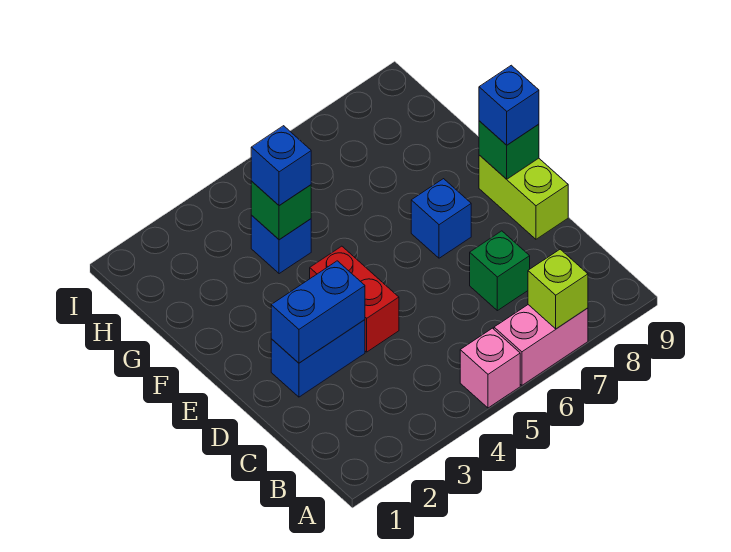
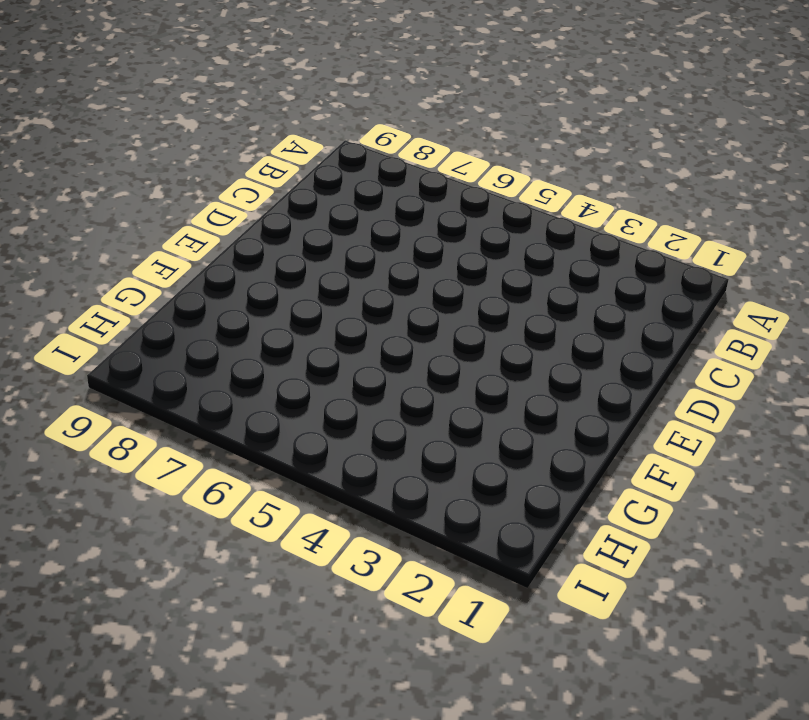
none -> pink brick A5 level 1
none -> pink brick A6:A7 level 1
none -> green brick C7 level 1

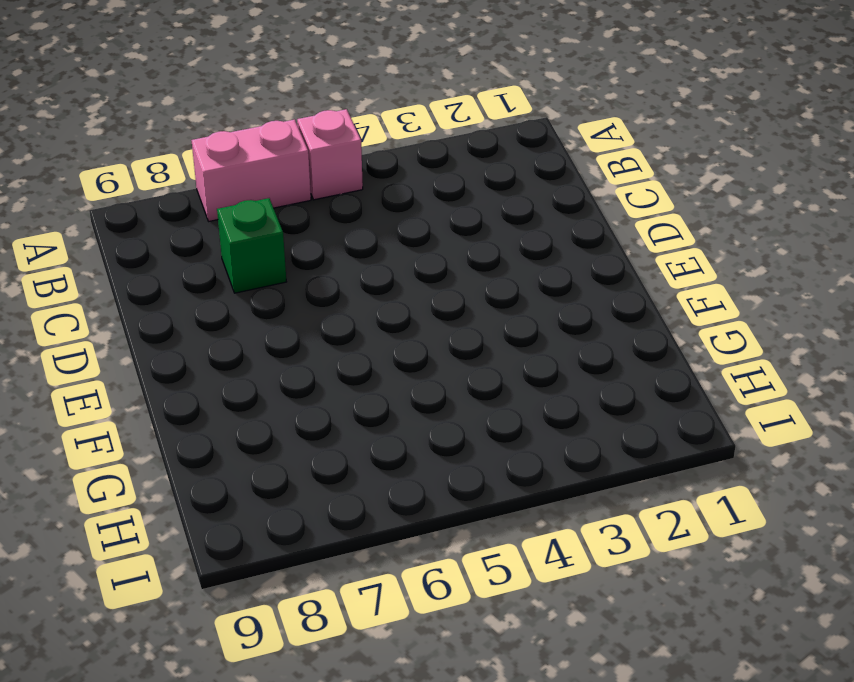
none -> blue brick D2:D3 level 1
none -> red brick D4:E4 level 1
none -> lime brick D9:E9 level 1

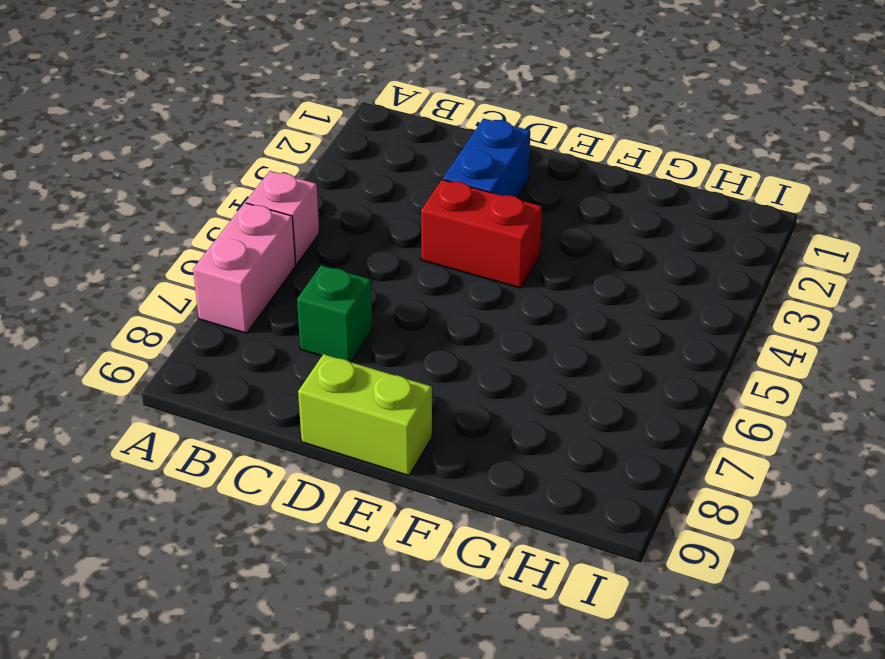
none -> blue brick E7 level 1
none -> blue brick G4 level 1
none -> lime brick A7 level 2

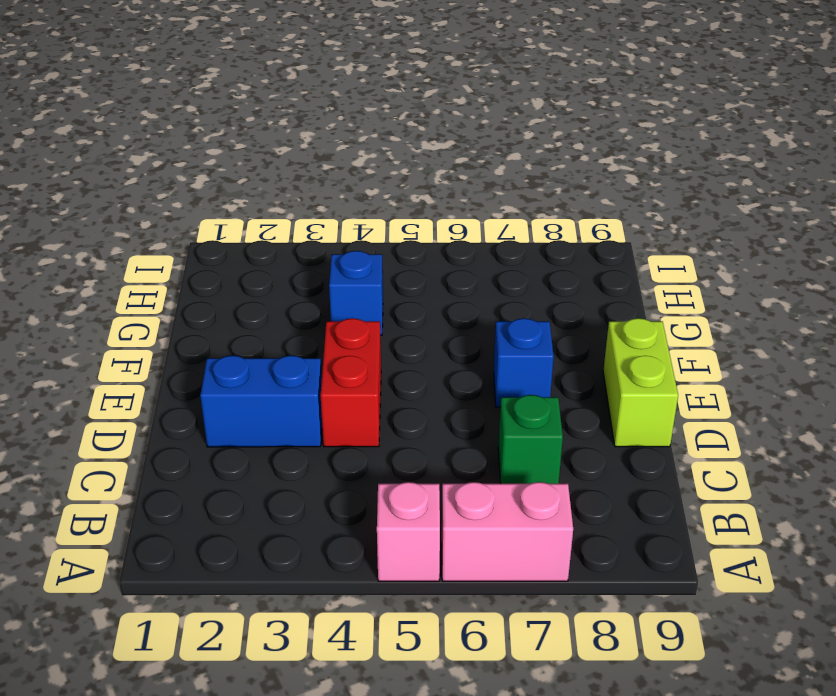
none -> lime brick A7 level 2
none -> blue brick D2:D3 level 2
none -> green brick E9 level 2

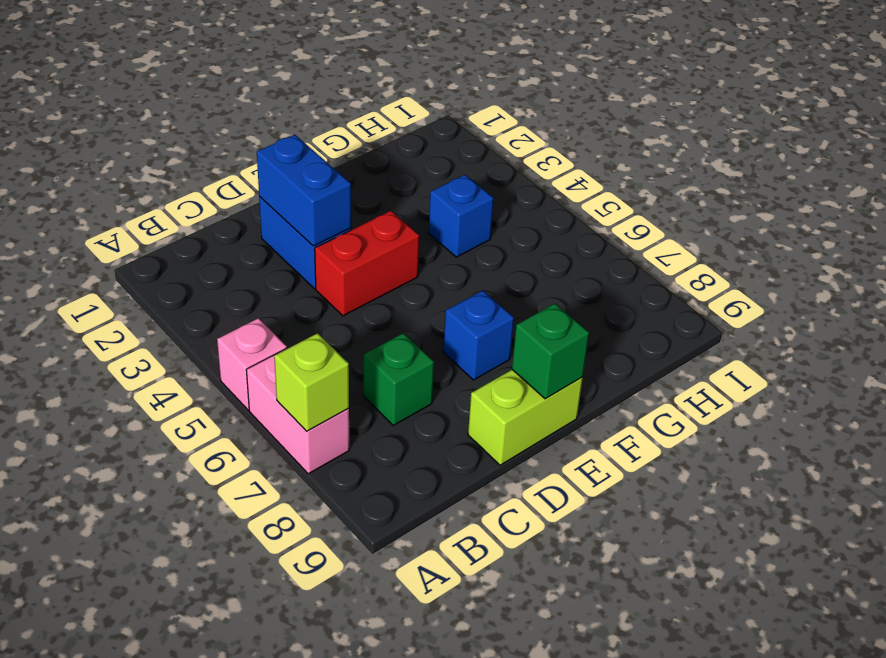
none -> green brick G4 level 2
none -> blue brick E9 level 3
none -> blue brick G4 level 3

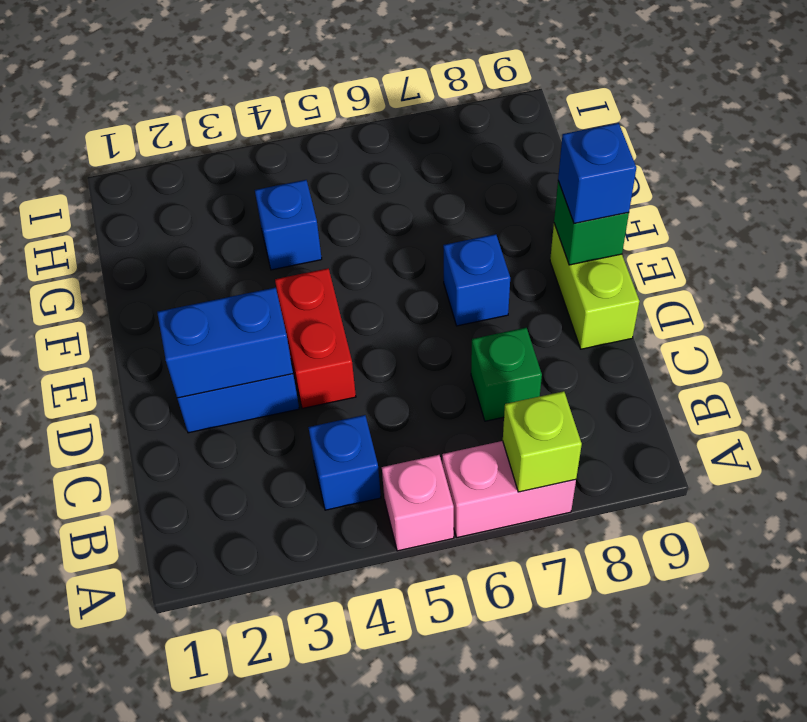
blue brick B4 level 1 -> blue brick G4 level 3
none -> green brick G4 level 2

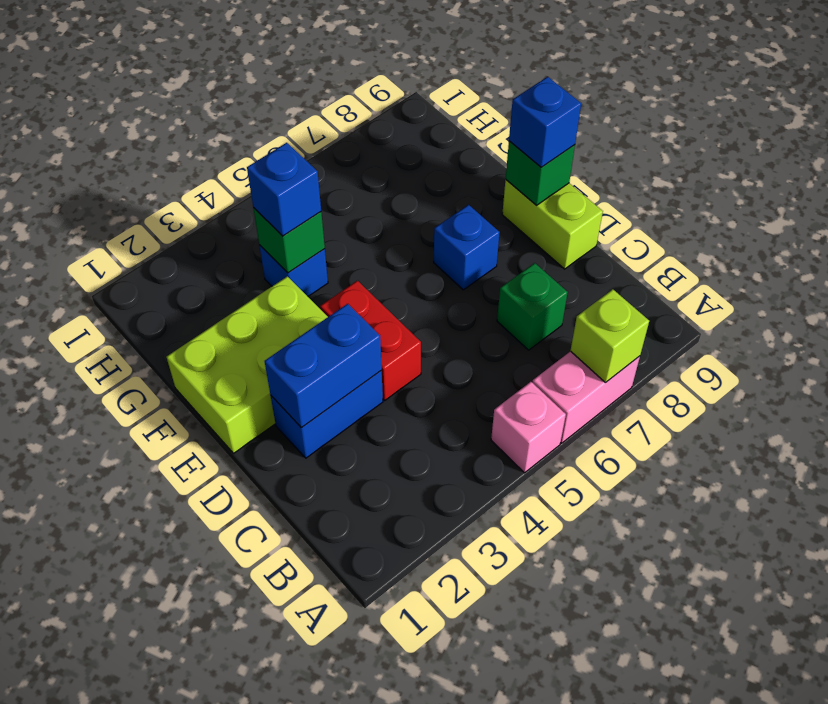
lime brick E1:F3 level 1 -> none

